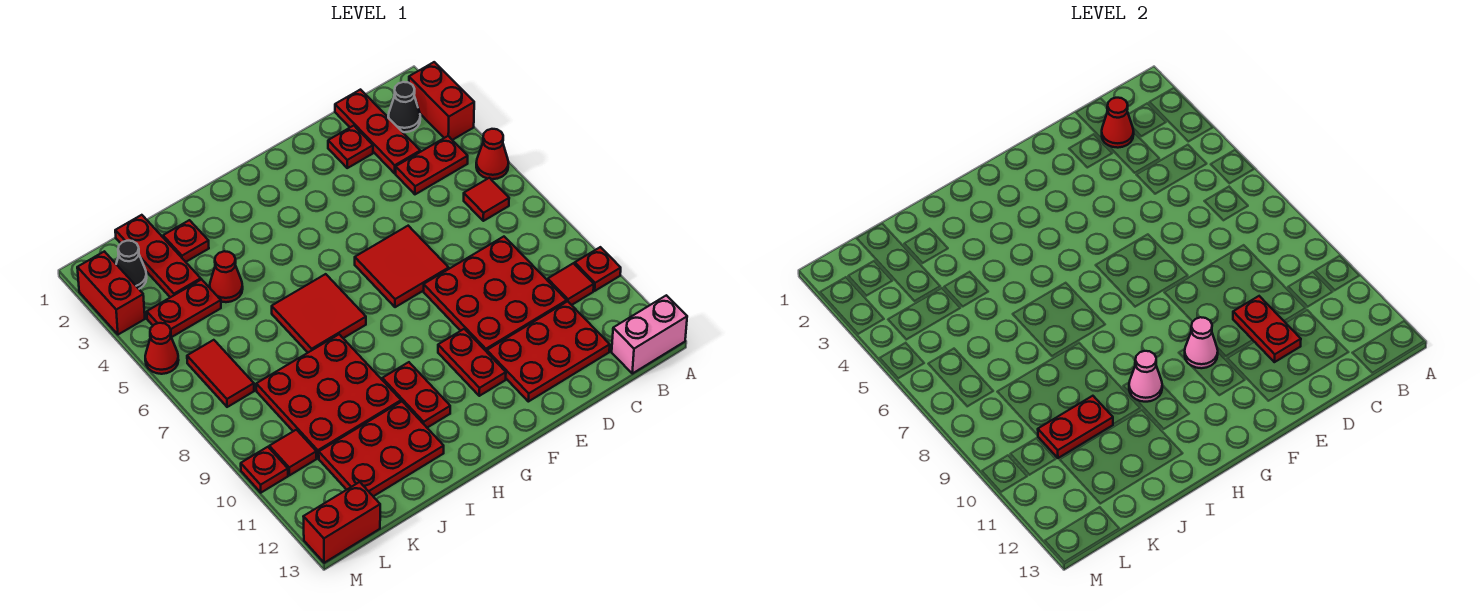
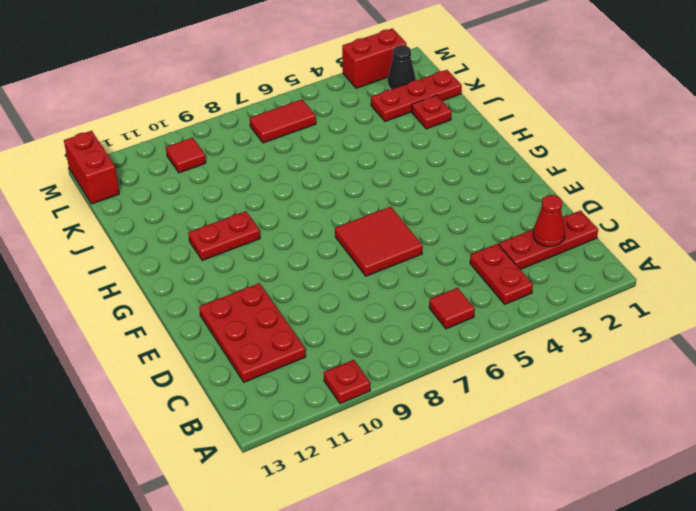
none -> red brick A2:A3 level 1
none -> red cone A5 level 1
none -> pink brick A13:B13 level 1
none -> black cone B2 level 1

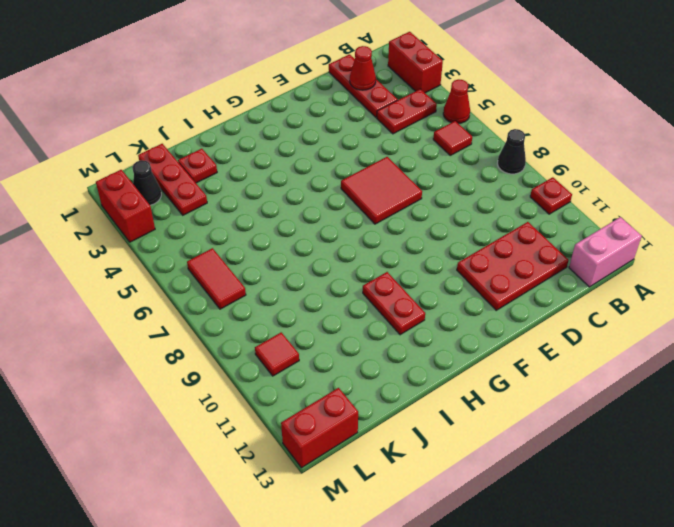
black cone A8 level 1 -> black cone B2 level 1
none -> red tile B10 level 1
none -> red plate C8:E10 level 1
none -> red plate D2 level 1
none -> red plate F10:F11 level 1

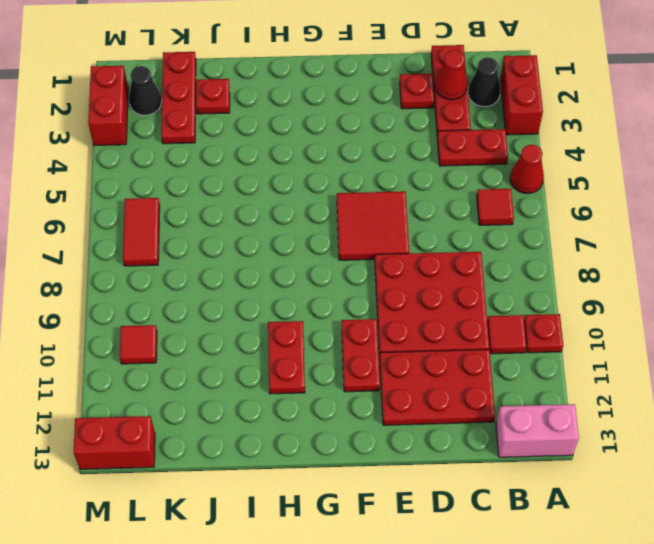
none -> red tile H6:I7 level 1
none -> red plate I8:K10 level 1
none -> red plate I11:K12 level 1
none -> red cone J4 level 1

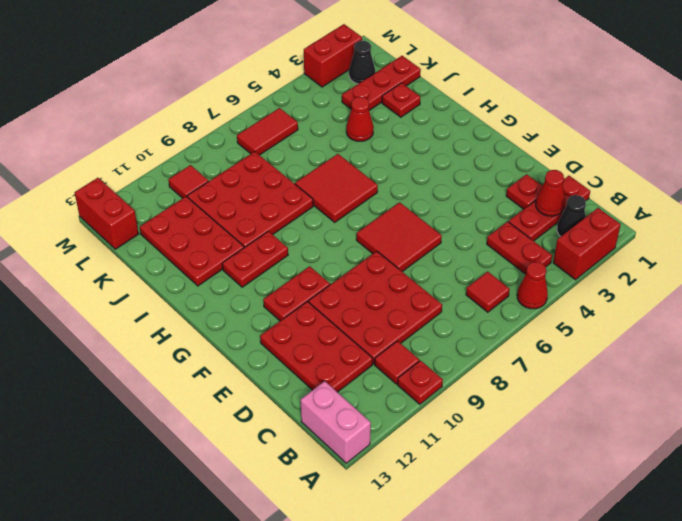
none -> red plate K4:L4 level 1
none -> red cone M5 level 1
none -> red plate M10 level 1
none -> red plate D10:D11 level 2

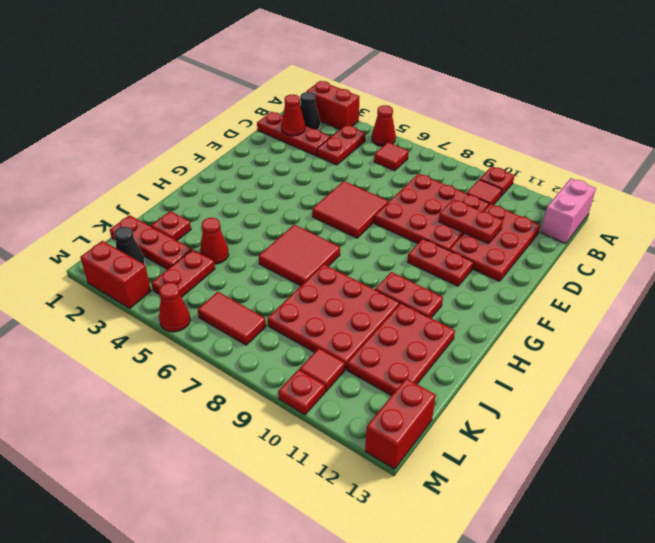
none -> red plate D2 level 1
none -> pink cone F10 level 2
none -> pink cone H10 level 2
none -> red plate J10:K10 level 2

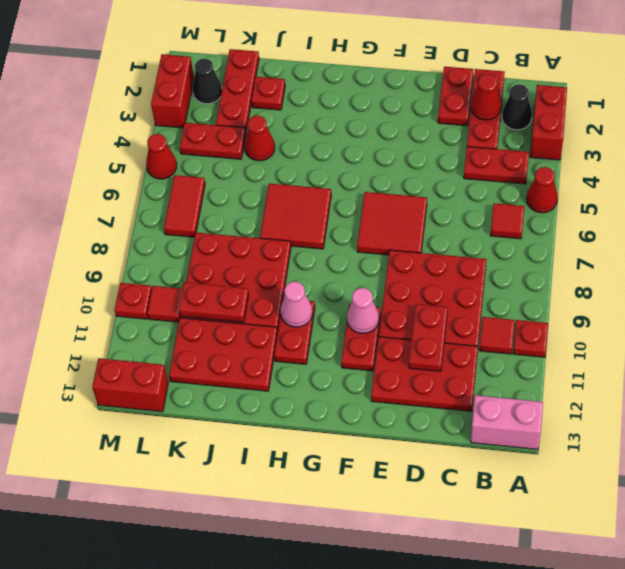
red plate D1:D2 level 1 -> red plate D2 level 1

